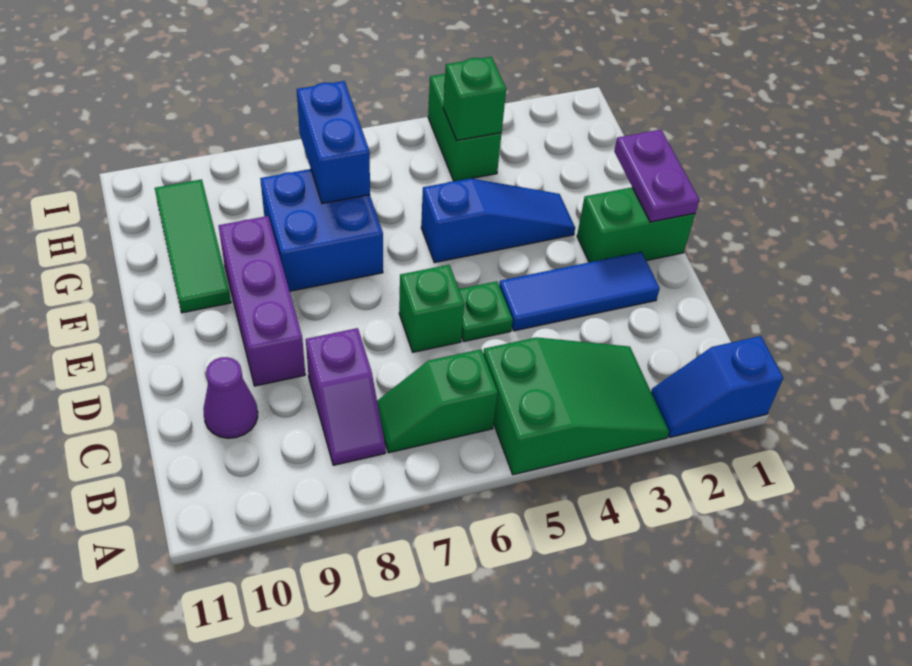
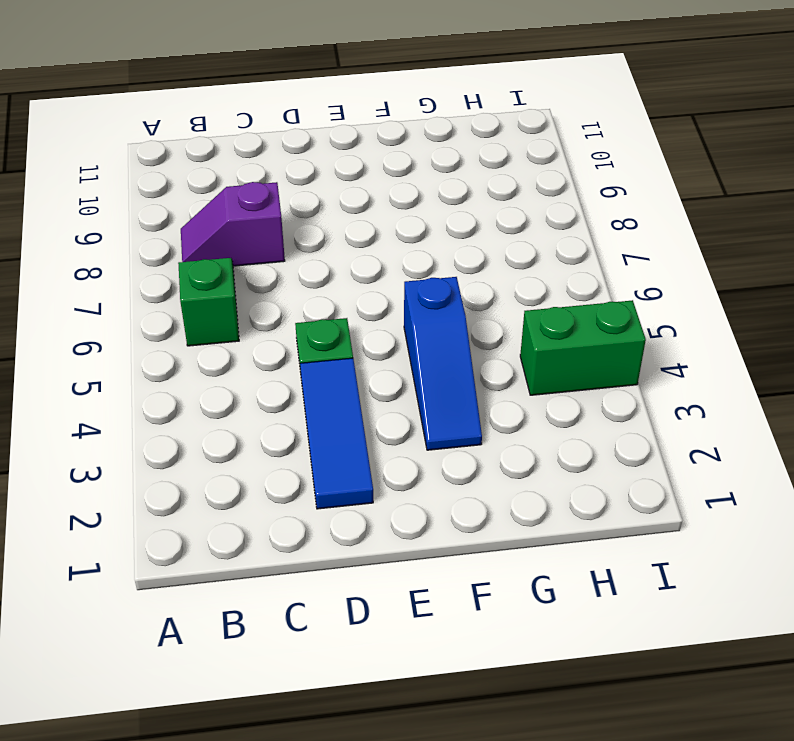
none -> blue slope A1:A2 level 1 top 1
none -> green slope A3:B5 level 1 top 5
none -> purple cone C10 level 1

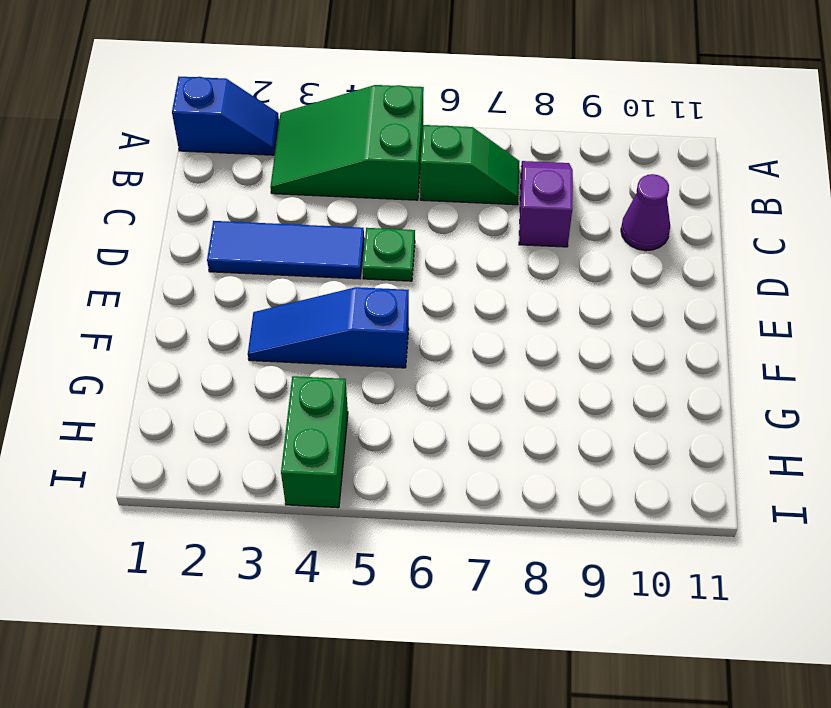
none -> green brick D6 level 1
none -> purple brick D9:F9 level 1
none -> green brick E1:E2 level 1

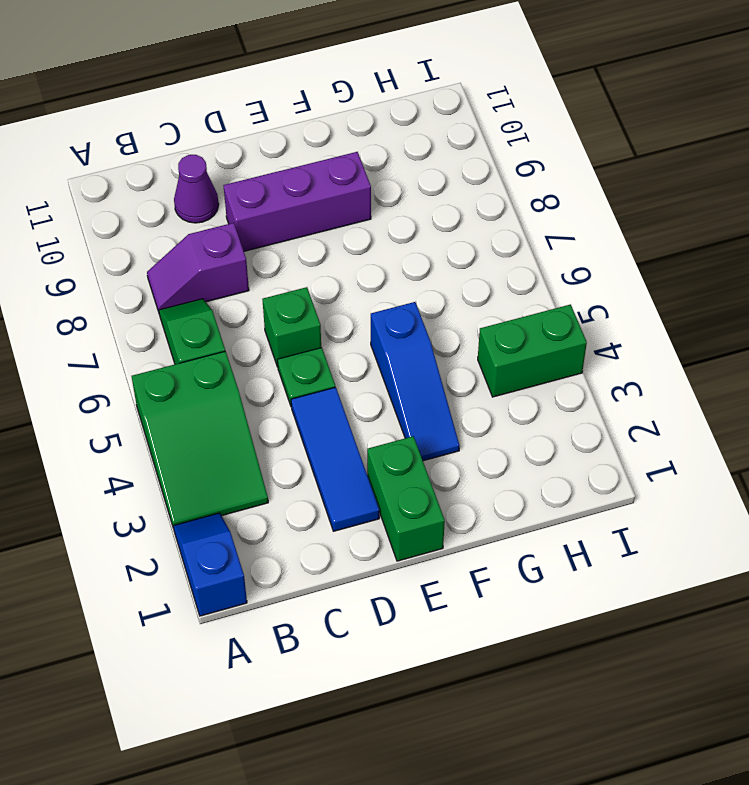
none -> blue brick F7:G8 level 1
none -> green tile F10:H10 level 1
none -> purple plate E1:F1 level 2

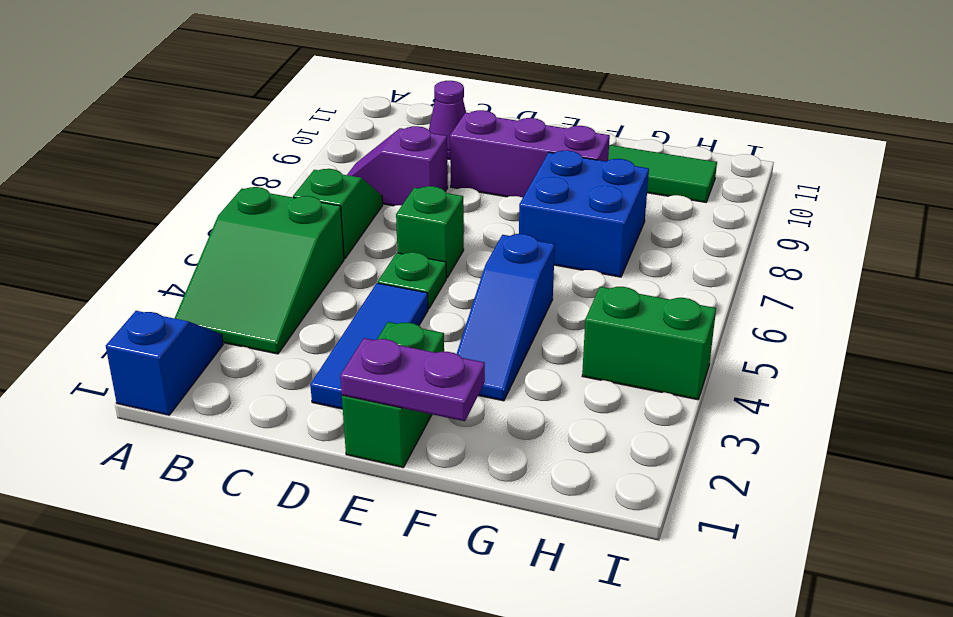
none -> blue brick G7:H7 level 2
none -> green brick H4 level 2

